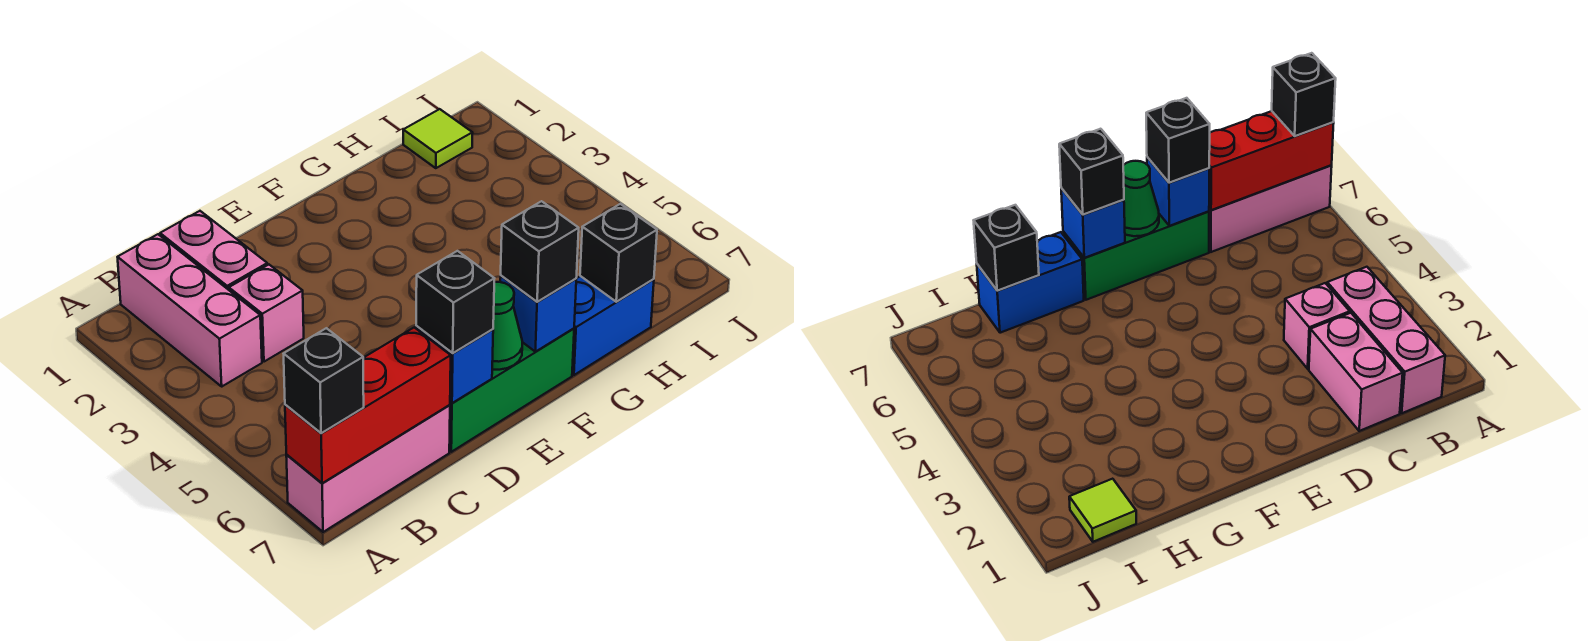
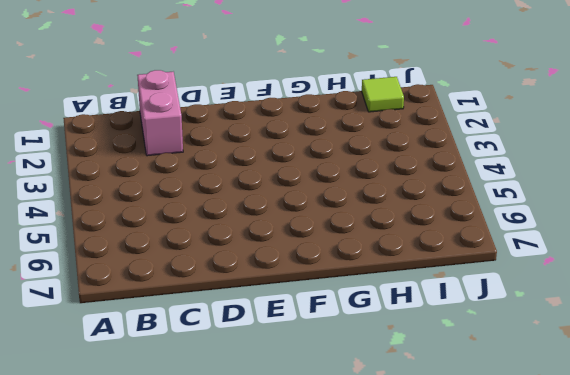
none -> pink brick A7:C7 level 1
none -> pink brick B1:B3 level 1
none -> pink brick C3 level 1

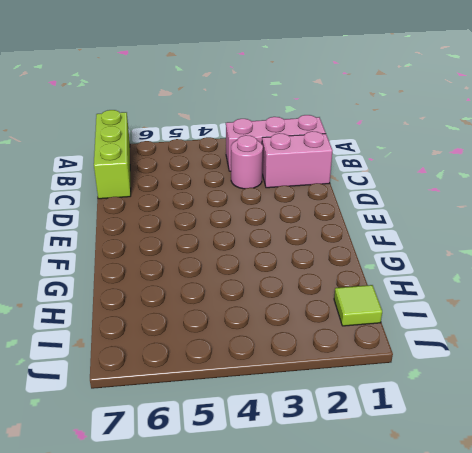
lime brick A7:C7 level 1 -> pink brick A7:C7 level 1
pink round brick C3 level 1 -> pink brick C3 level 1
none -> green brick D7:F7 level 1
none -> blue brick G7:H7 level 1
none -> red brick A7:C7 level 2

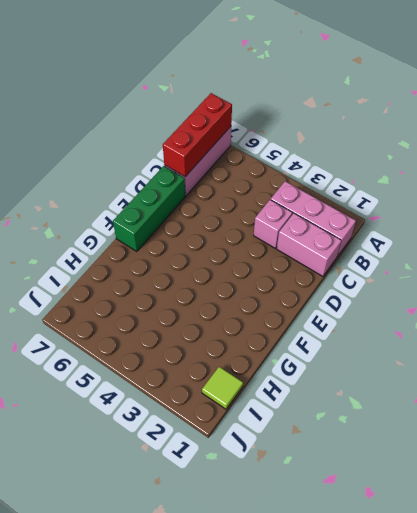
none -> blue brick G7:H7 level 1
none -> blue brick D7 level 2
none -> green cone E7 level 2

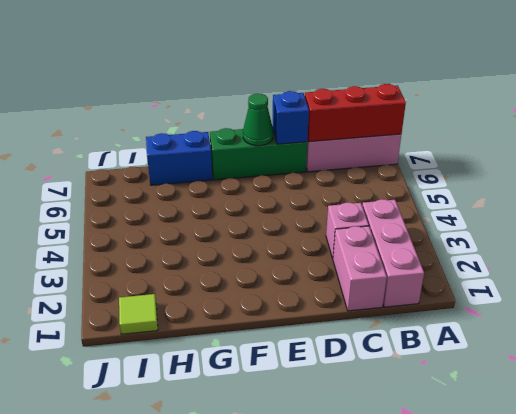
none -> blue brick F7 level 2
none -> black brick H7 level 2
none -> black brick A7 level 3

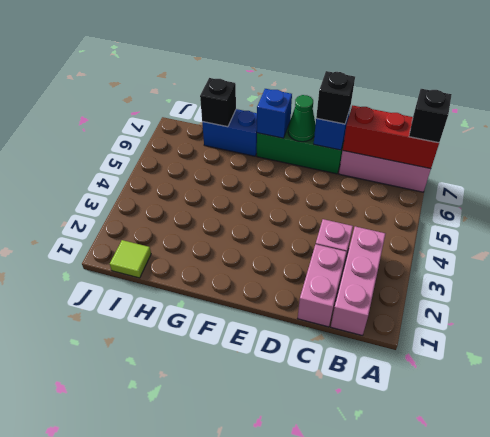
none -> black brick F7 level 3

